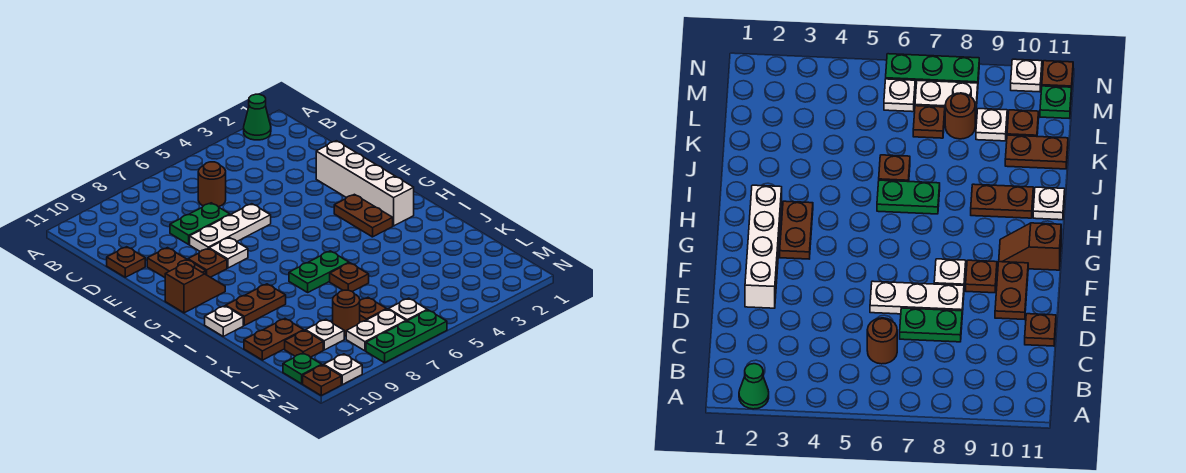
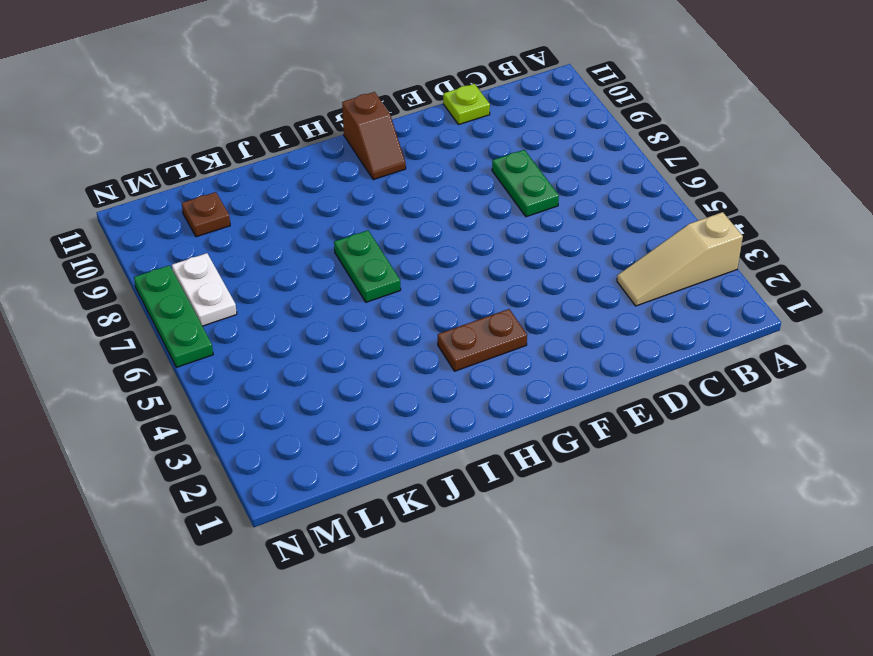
tan slope A3:C3 level 1 top A -> none
lime plate D11 level 1 -> brown plate D11 level 1
none -> green cone A2 level 1
none -> brown round brick C6 level 1
none -> white brick E2:H2 level 1

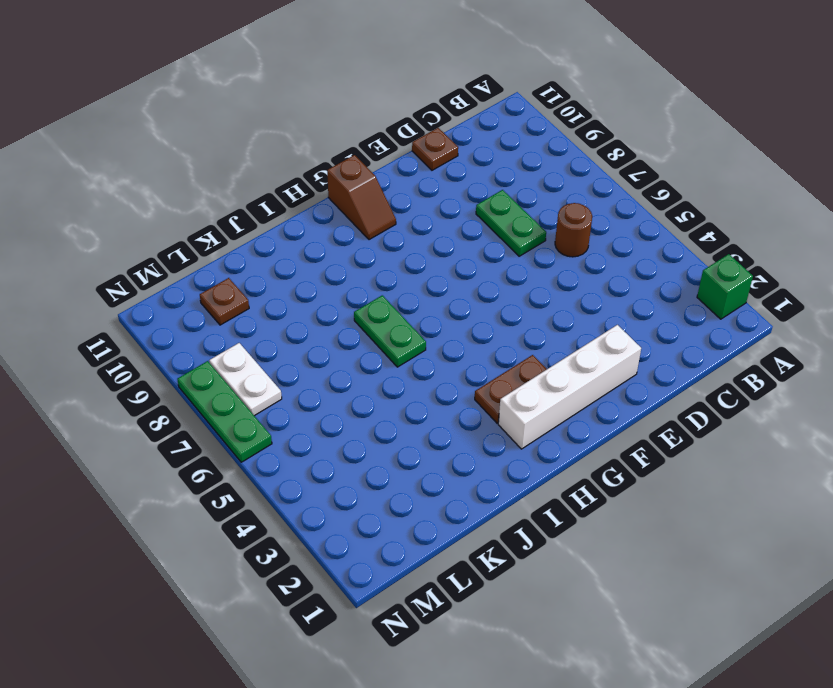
green brick A2 level 1 -> green cone A2 level 1
none -> white plate E6:E8 level 1
none -> brown plate E10:F10 level 1
none -> white plate F8 level 1

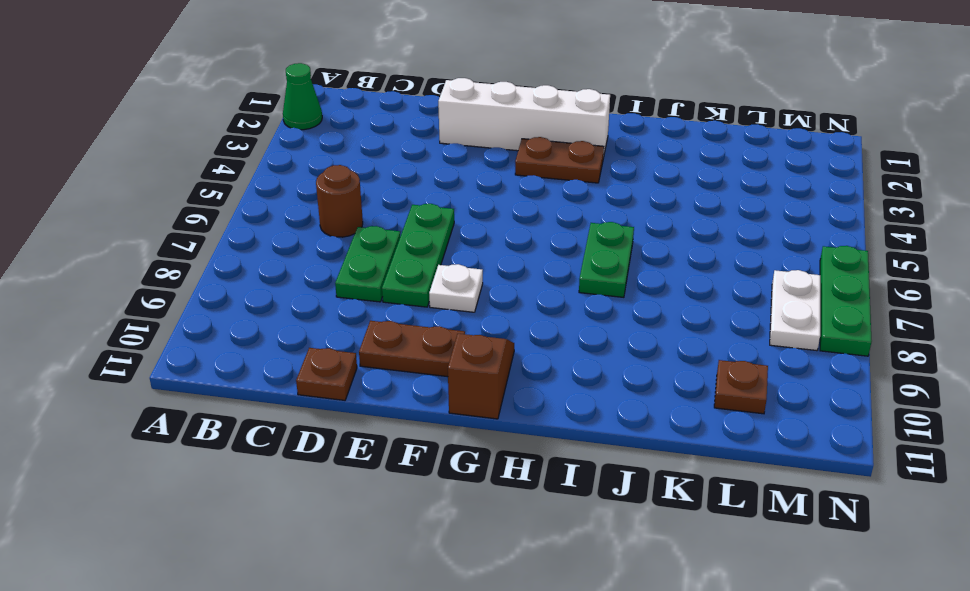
green plate E6:E8 level 1 -> white plate E6:E8 level 1
none -> brown plate F9 level 1
none -> brown plate I9:I10 level 1
none -> white plate I11 level 1

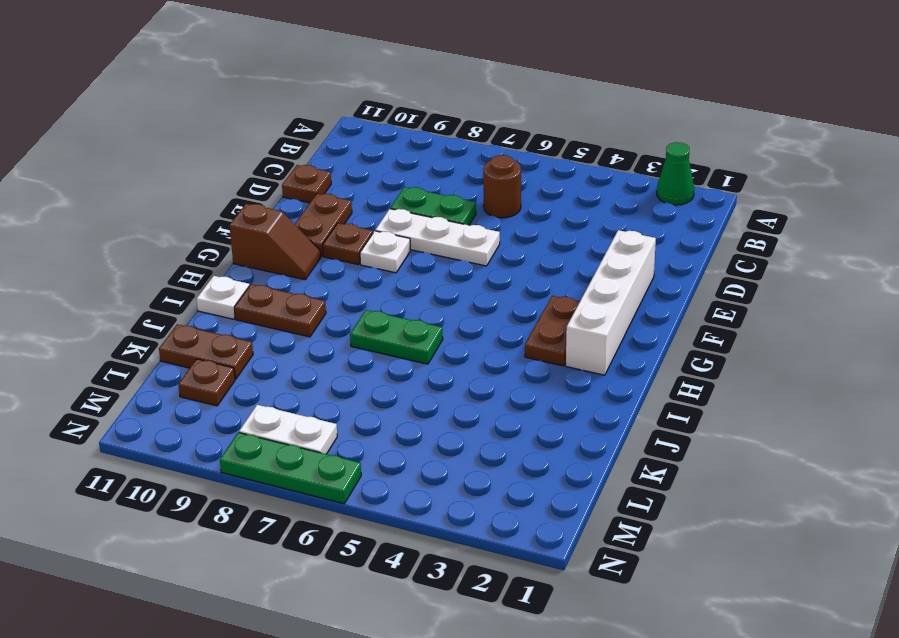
none -> brown plate J6 level 1
none -> brown plate L7 level 1
none -> brown round brick L8 level 1

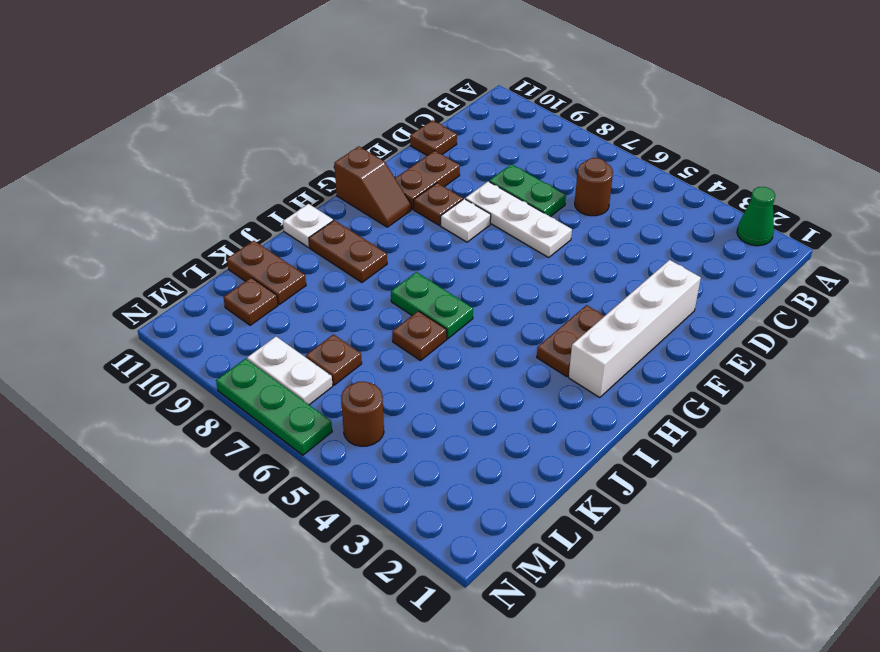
brown round brick M5 level 1 -> brown round brick L8 level 1
none -> white plate L9 level 1
none -> white plate M6 level 1
none -> green plate M11 level 1

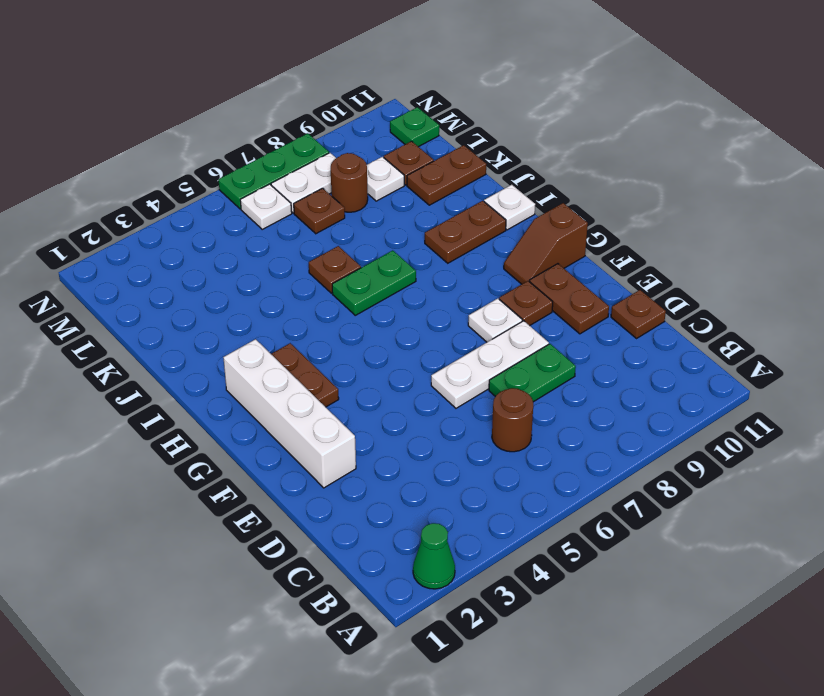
none -> white plate N10 level 1
none -> brown plate N11 level 1

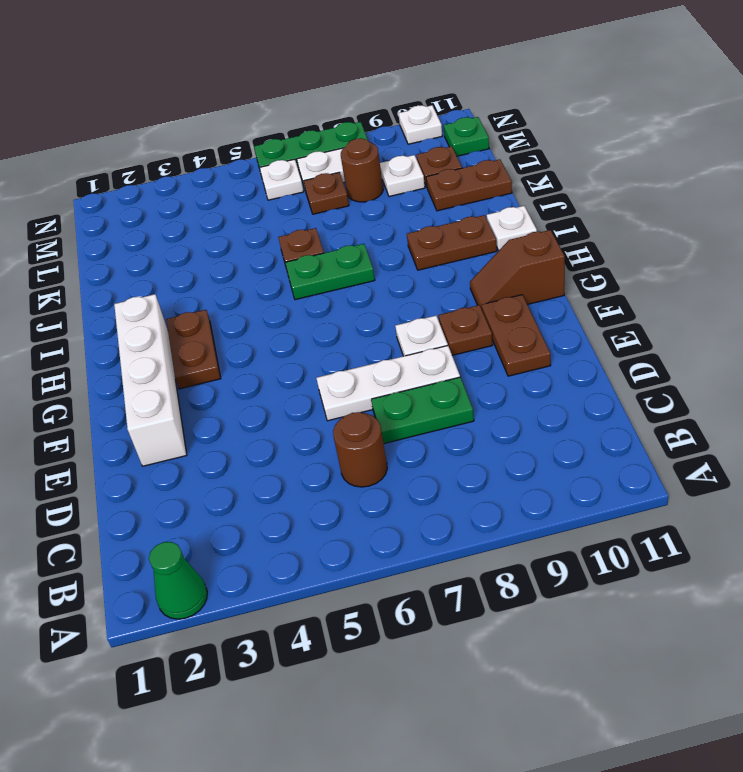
none -> brown plate D11 level 1
none -> brown plate N11 level 1

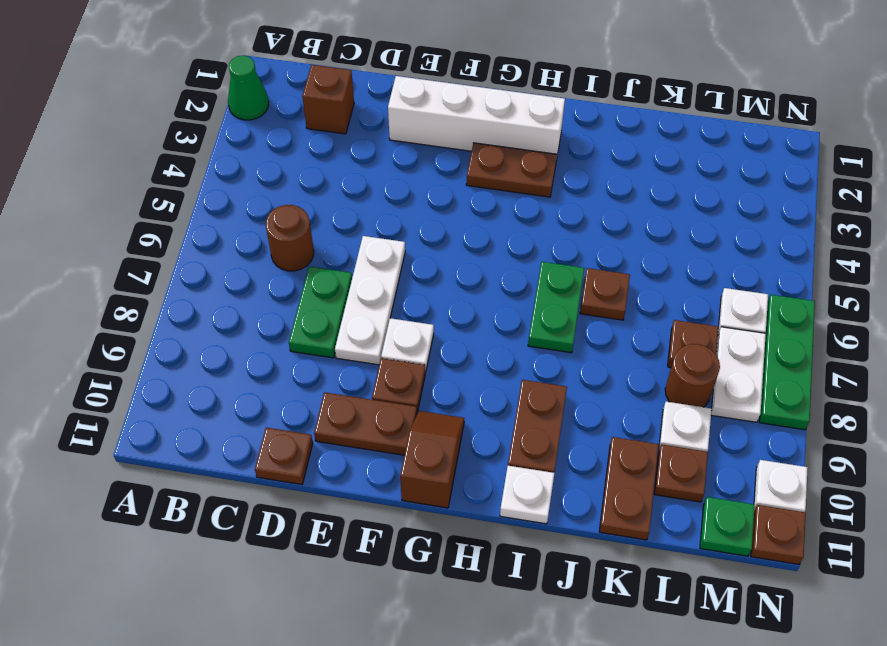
brown brick C2 level 1 -> none

